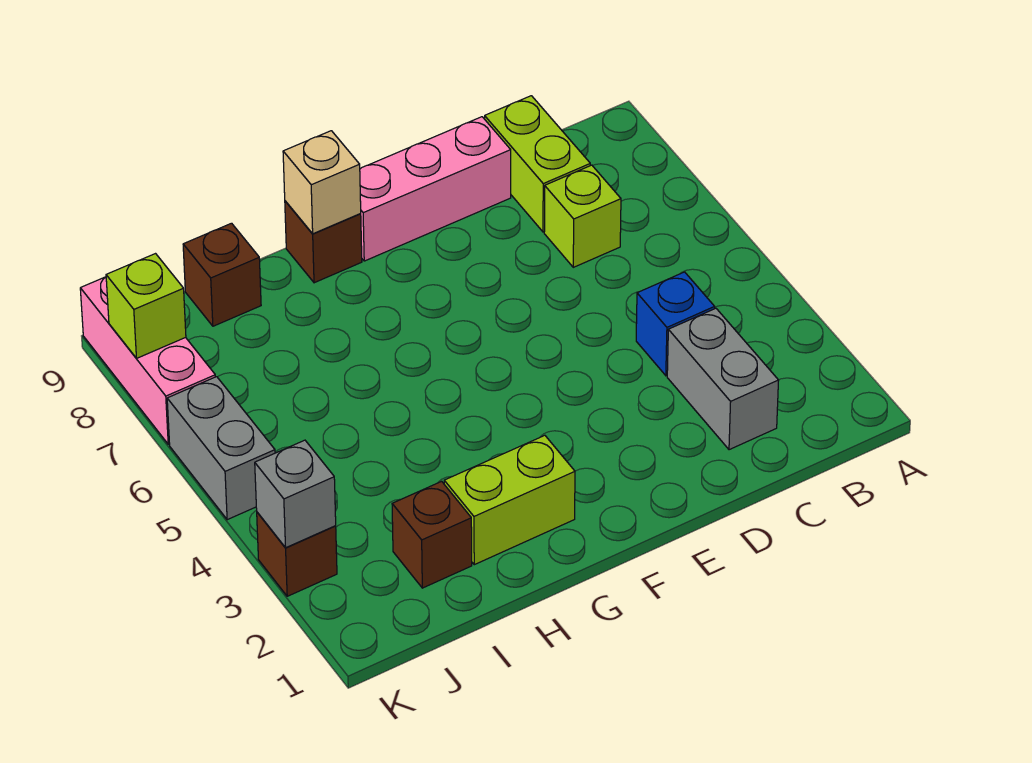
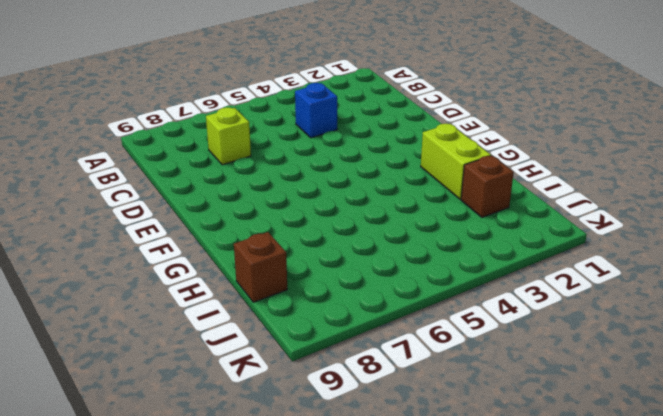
none -> grey brick C2:C3 level 1
none -> lime brick C8:C9 level 1
none -> pink brick D9:F9 level 1

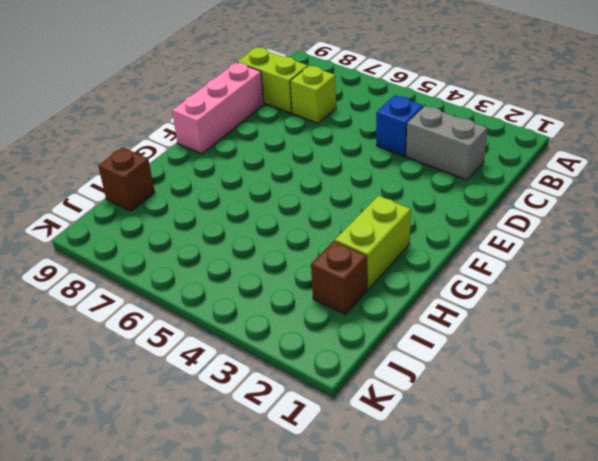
none -> brown brick G9 level 1
none -> brown brick K3 level 1
none -> grey brick K5:K6 level 1

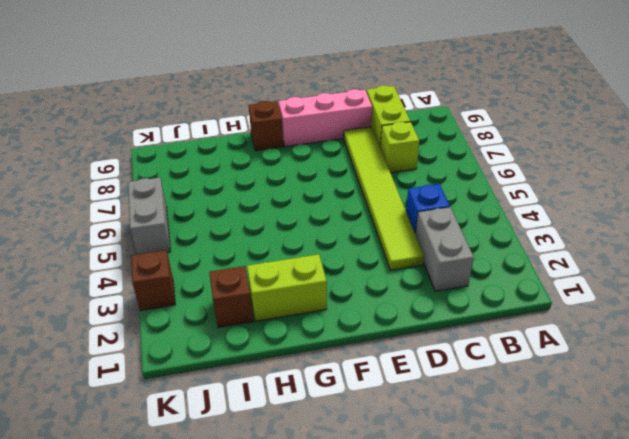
lime tile D3:D8 level 1 -> none
none -> brown brick I9 level 1
none -> pink brick K7:K9 level 1
none -> tan brick G9 level 2

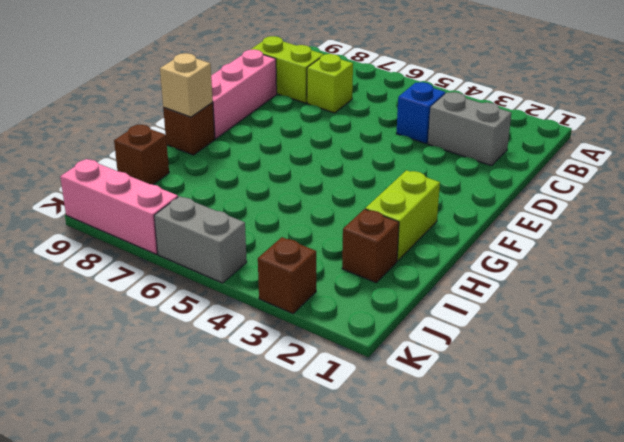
none -> grey brick K3 level 2
none -> lime brick K8 level 2

